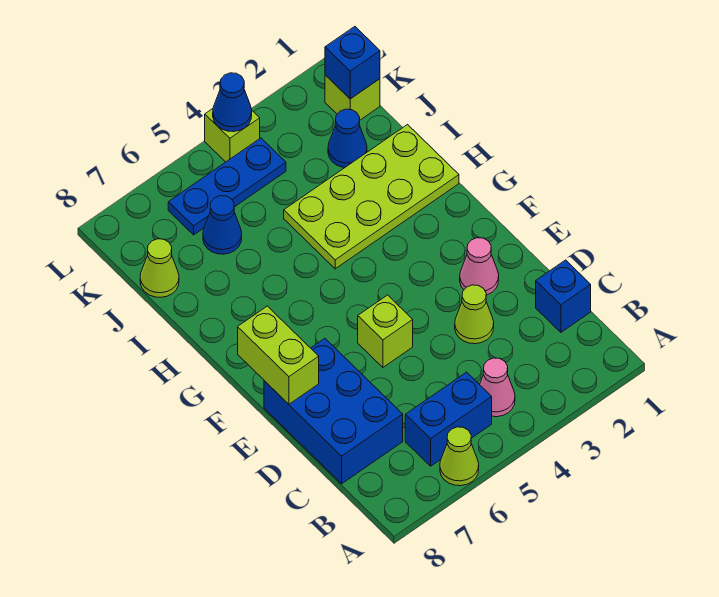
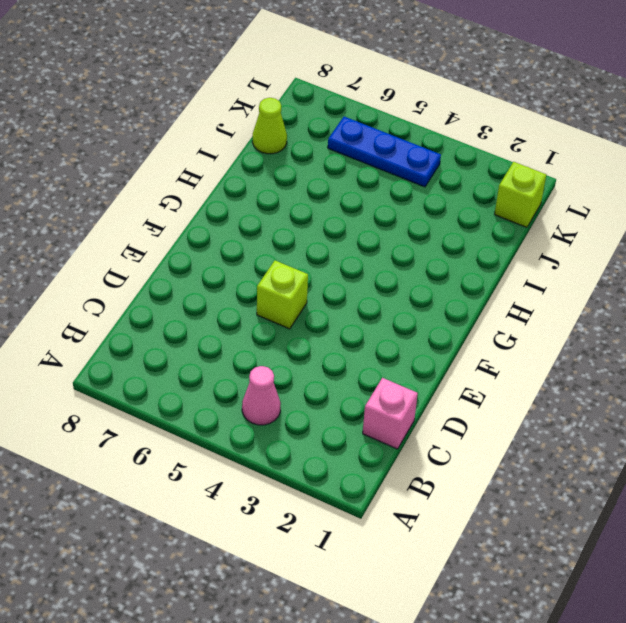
pink brick C1 level 1 -> blue brick C1 level 1
none -> lime cone A6 level 1
none -> blue brick B5:B6 level 1
none -> blue brick C7:E8 level 1

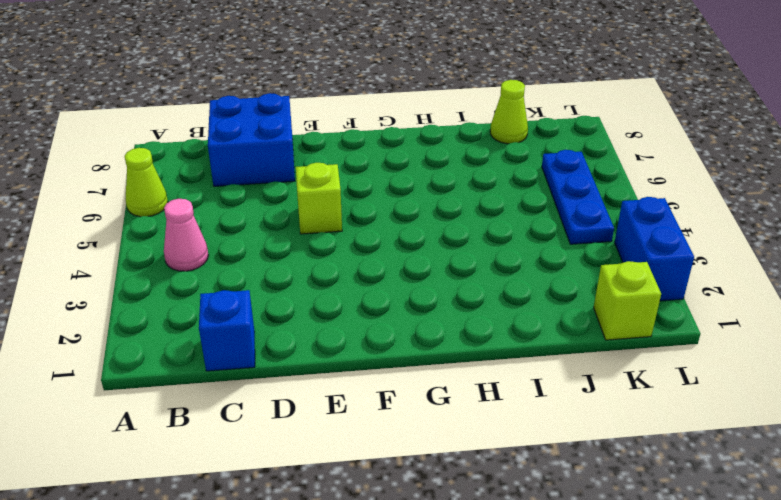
blue brick C7:D8 level 1 -> blue brick C7:E8 level 1
blue brick L2:L3 level 1 -> blue brick B5:B6 level 1
none -> lime cone D3 level 1
none -> pink cone E2 level 1
none -> lime plate H1:I4 level 1

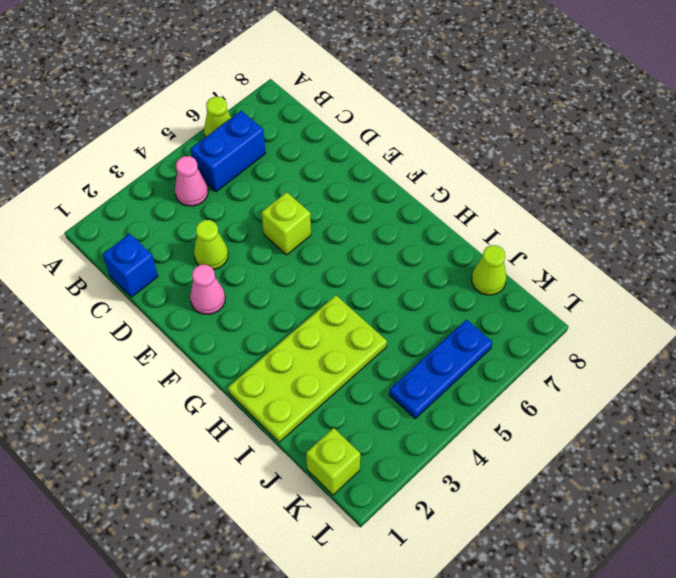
none -> blue brick C7:E8 level 1
none -> blue cone J2 level 1
none -> blue cone J6 level 1

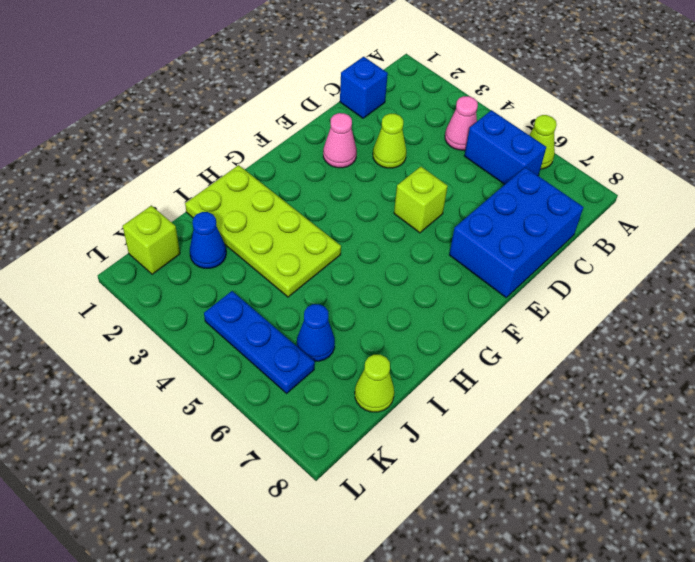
none -> lime brick L4 level 1
none -> lime brick E8:F8 level 2
none -> blue brick K1 level 2

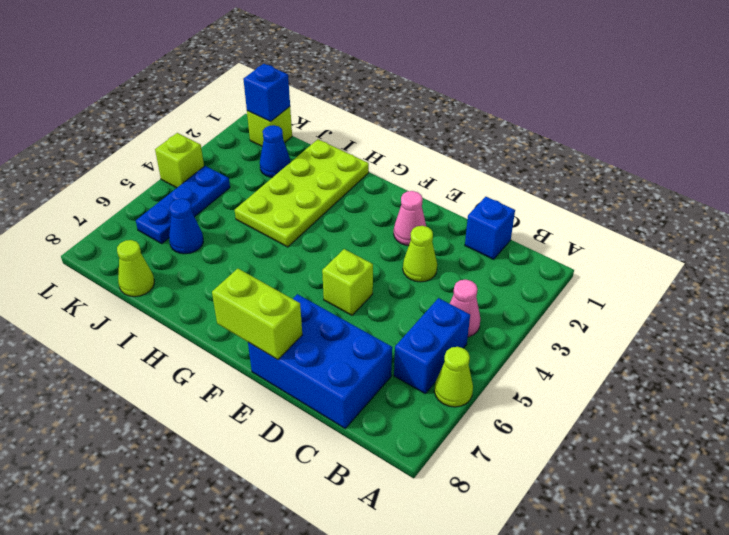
none -> blue cone L4 level 2

